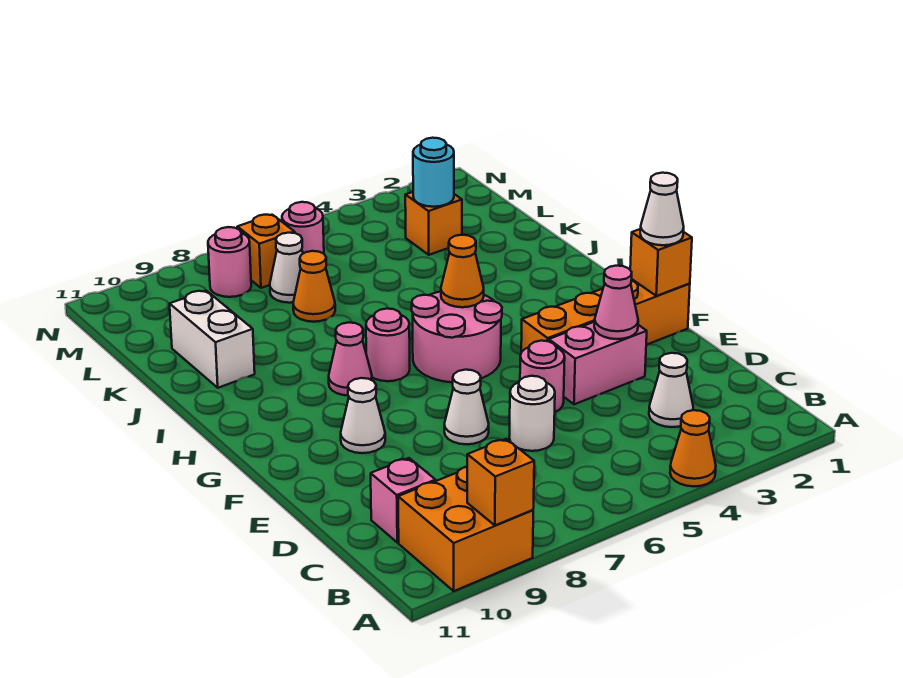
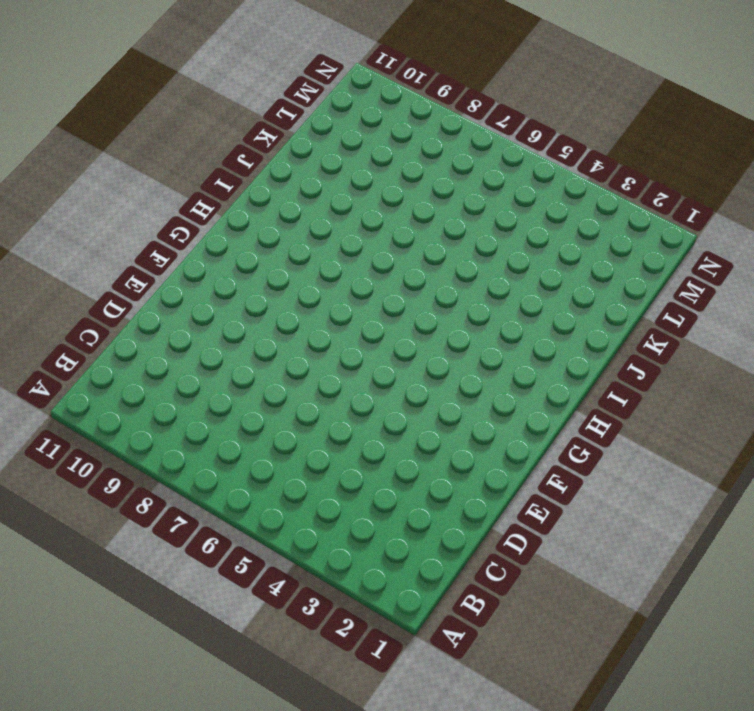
none -> orange cone A4 level 1
none -> orange brick A9:B10 level 1
none -> white cone C3 level 1

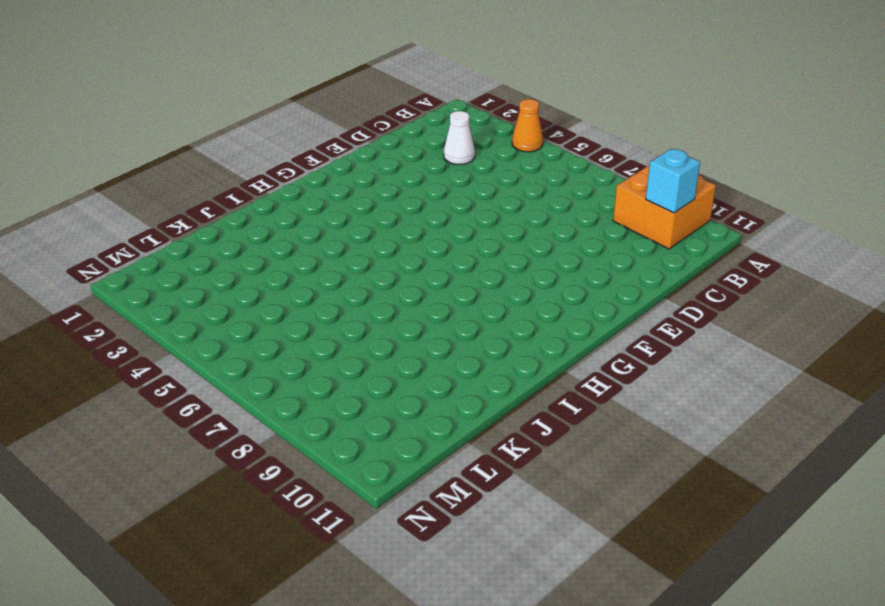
cyan brick B10 level 2 -> none
none -> pink brick C10 level 1
none -> white round brick D6 level 1
none -> pink brick E3:E4 level 1

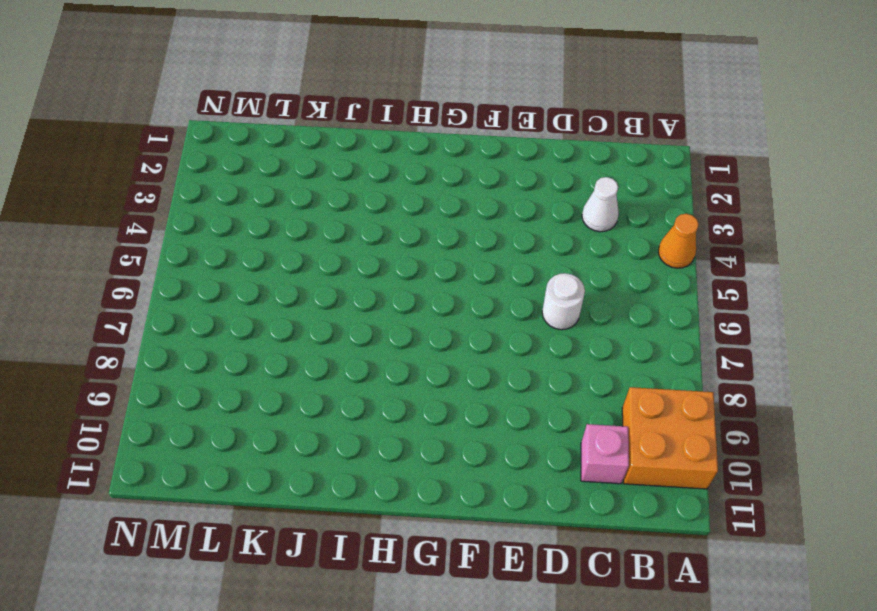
none -> pink brick E3:E4 level 1
none -> pink round brick E5 level 1
none -> white cone E7 level 1

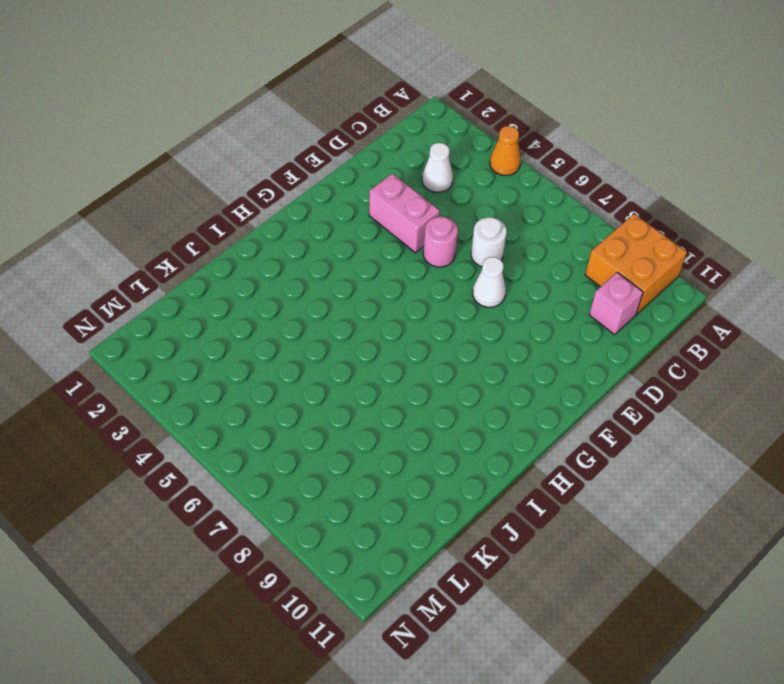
none -> orange brick F1:F4 level 1
none -> white cone F9 level 1
none -> pink round brick G5:H6 level 1

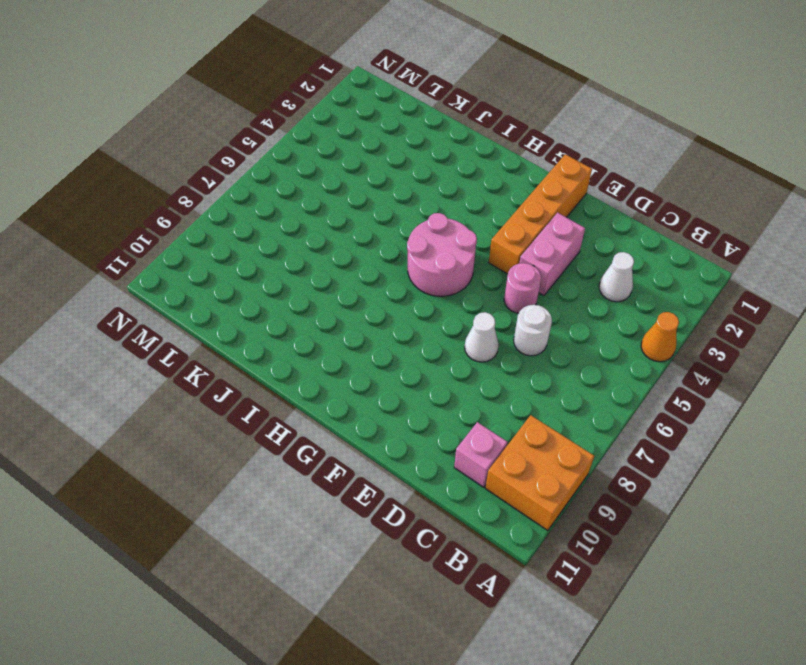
none -> white cone F9 level 1
none -> pink round brick H7 level 1
none -> pink cone H8 level 1

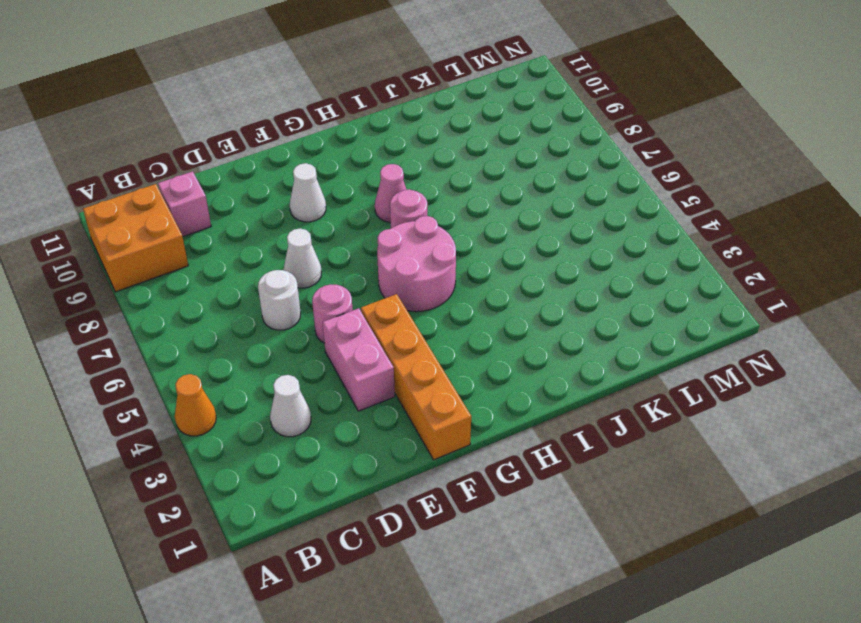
none -> white brick J10:K10 level 1
none -> orange cone K7 level 1
none -> orange brick L3 level 1

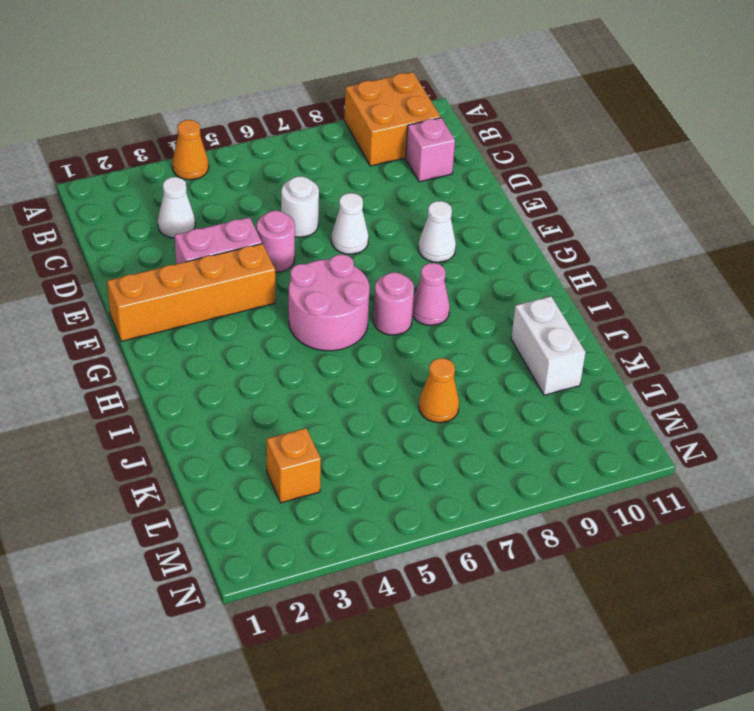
none -> white cone L7 level 1
none -> pink round brick M6 level 1
none -> orange brick M7 level 1

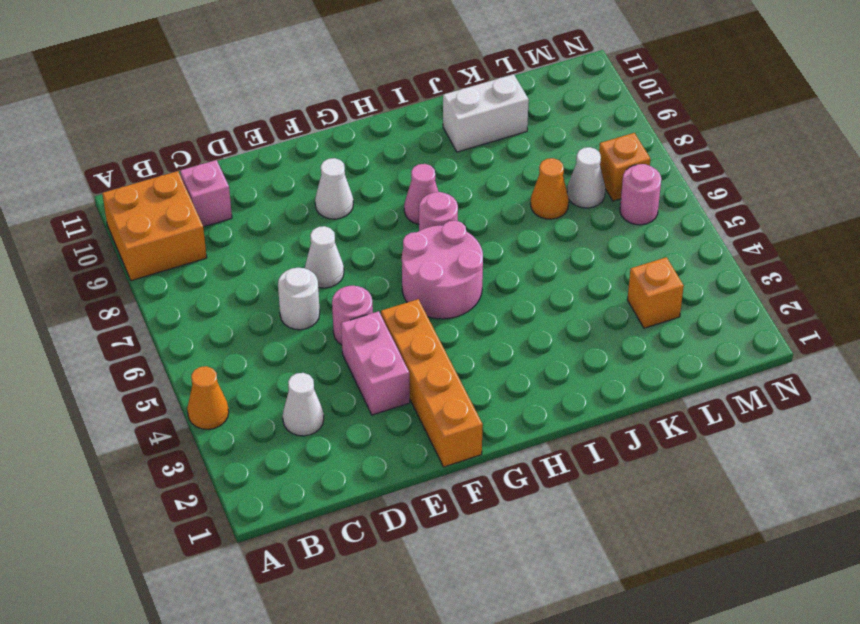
none -> pink round brick M8 level 1
none -> orange brick A9 level 2
none -> pink cone E3 level 2

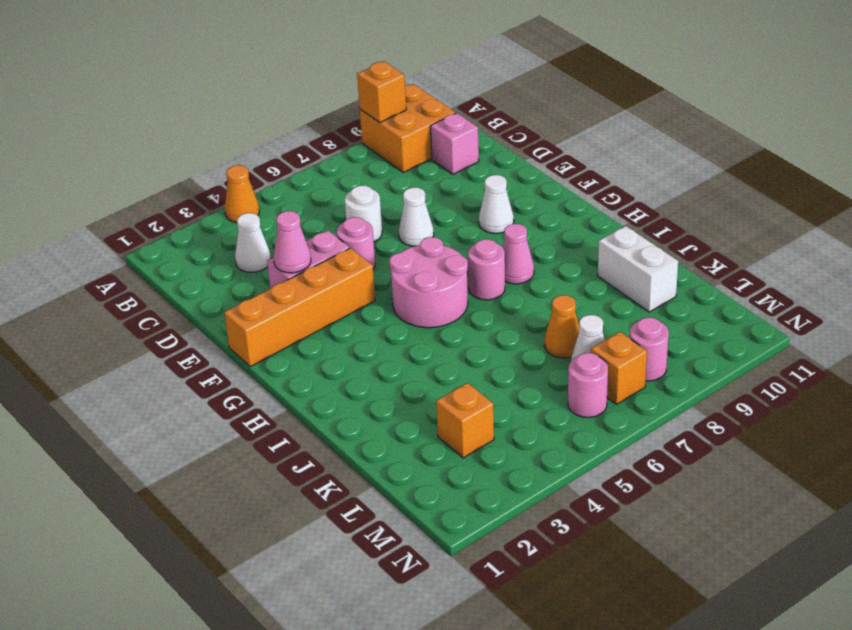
none -> orange brick F1 level 2
none -> orange cone H5 level 2
none -> cyan round brick L3 level 2

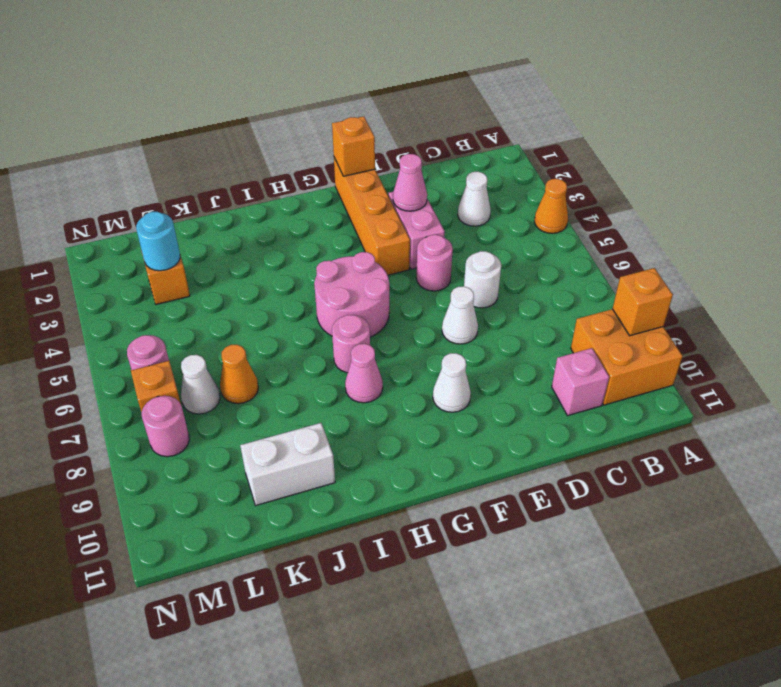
none -> orange cone H5 level 2
none -> white cone F1 level 3

